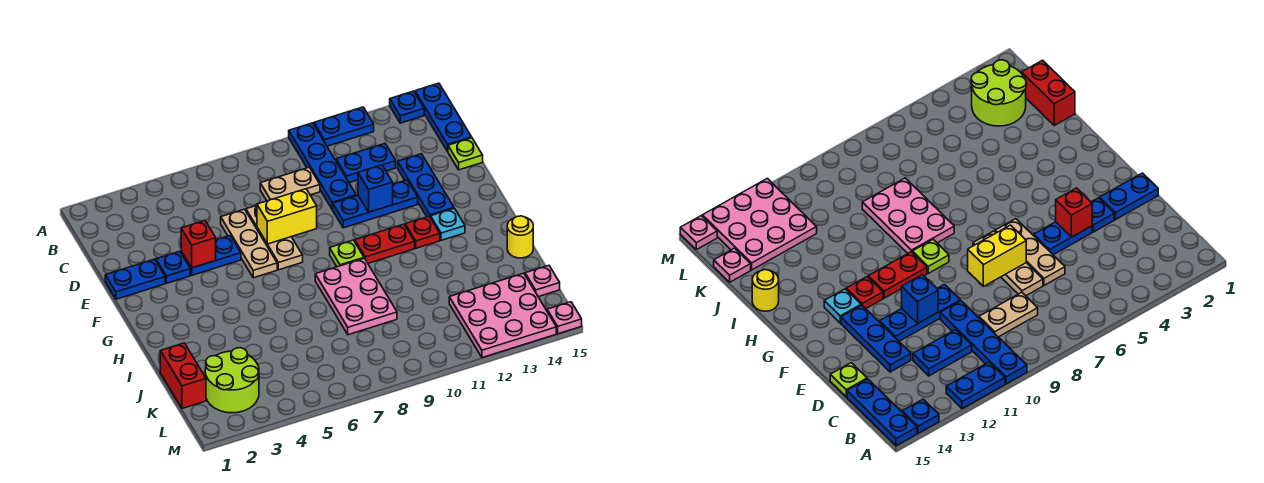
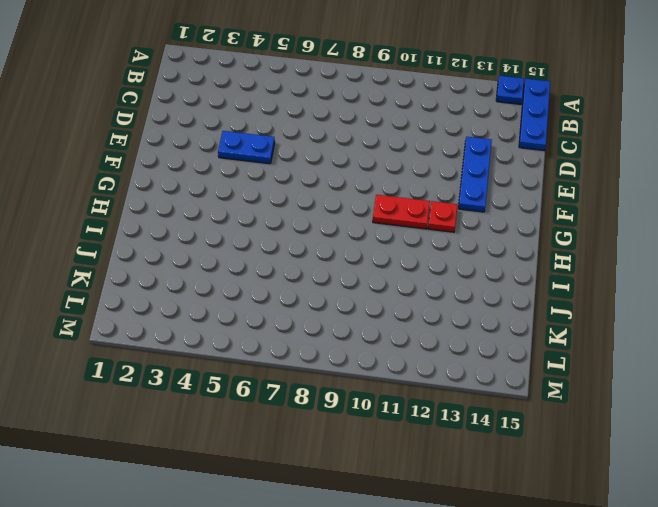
none -> blue plate A10:D10 level 1
none -> blue plate A11:A12 level 1
none -> tan plate C8:C9 level 1

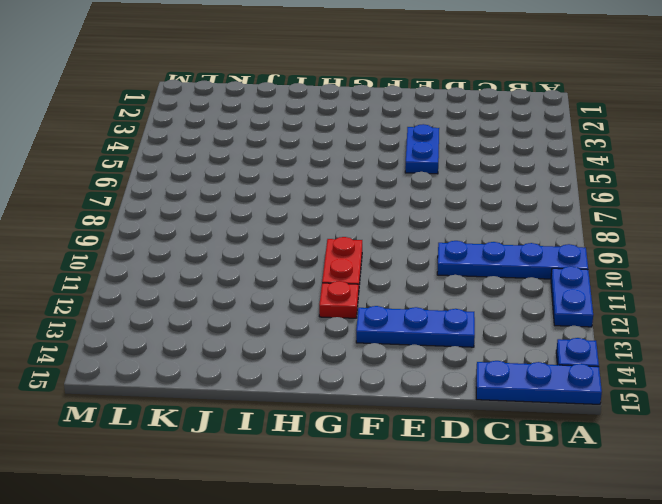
none -> tan plate C8:C9 level 1
none -> blue plate C11:C12 level 1
none -> tan plate D6:F6 level 1

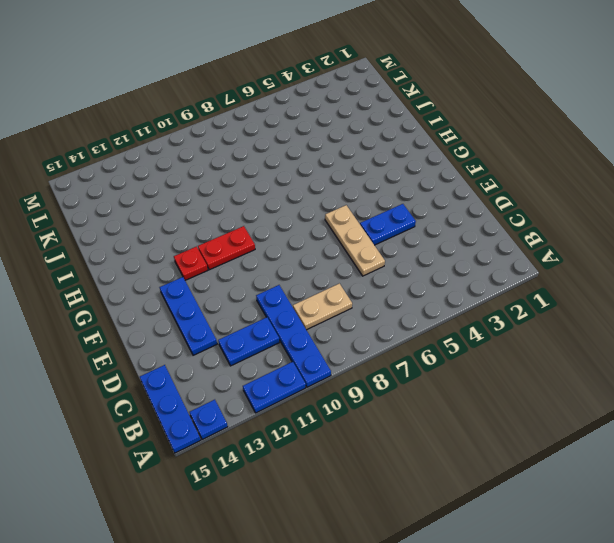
none -> tan plate D7:F7 level 1
none -> lime plate D15 level 1
none -> blue plate E1:E2 level 1

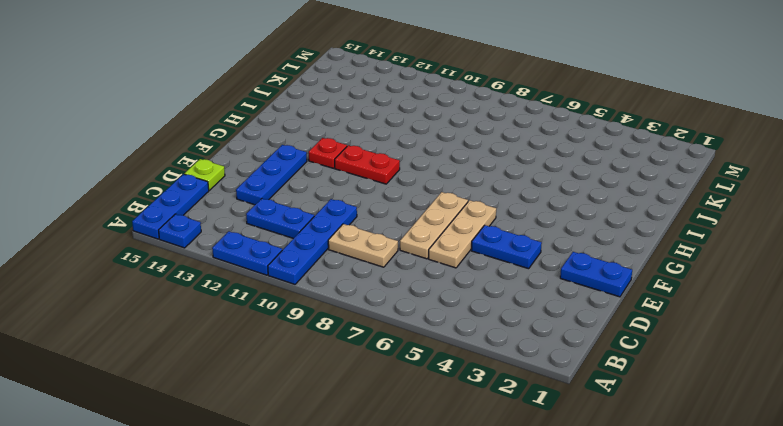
none -> blue plate E3 level 1
none -> blue plate E10:E12 level 1
none -> lime plate G9 level 1

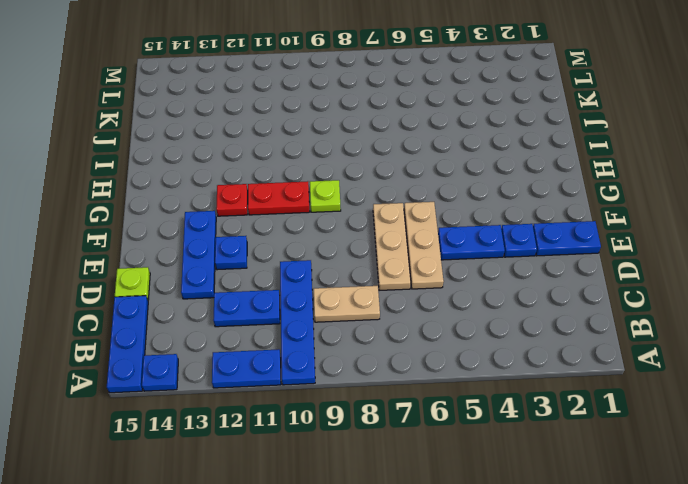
blue plate E12 level 1 -> blue plate E10:E12 level 1
none -> cyan plate G13 level 1
none -> pink plate H8:J9 level 1
none -> yellow round brick I15 level 1

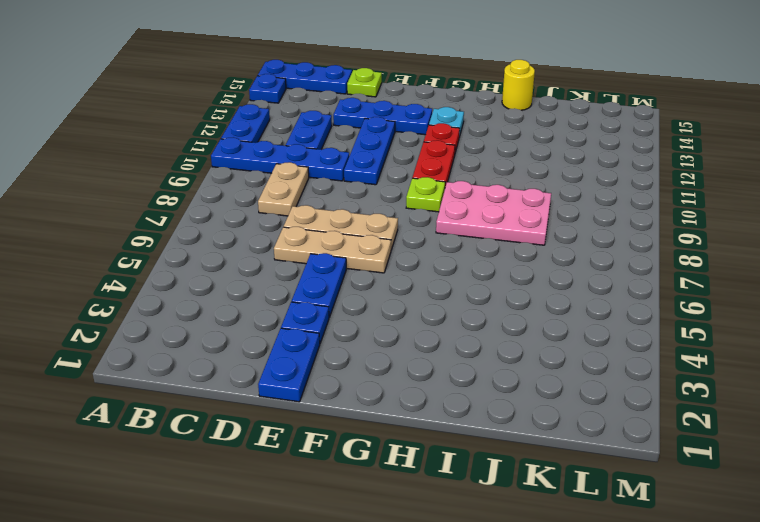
none -> red brick J1:K1 level 1
none -> lime round brick K2:L3 level 1
none -> pink plate K12:M14 level 1

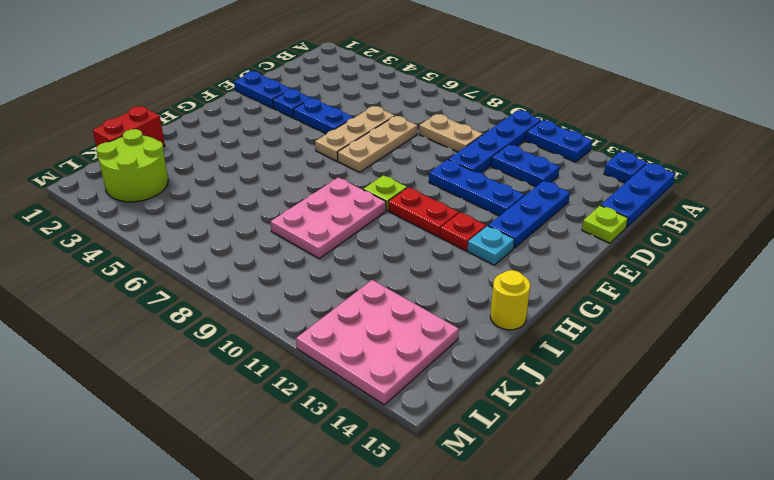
none -> pink plate K15 level 1
none -> pink plate M15 level 1
none -> red brick E4 level 2

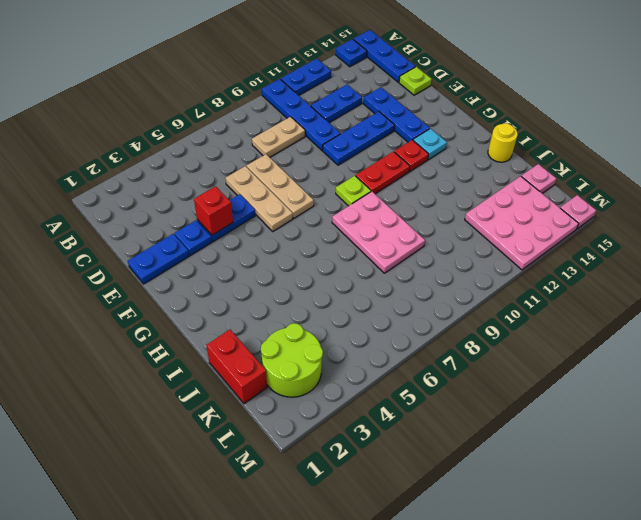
none -> yellow brick E7:E8 level 2
none -> blue brick E11 level 2

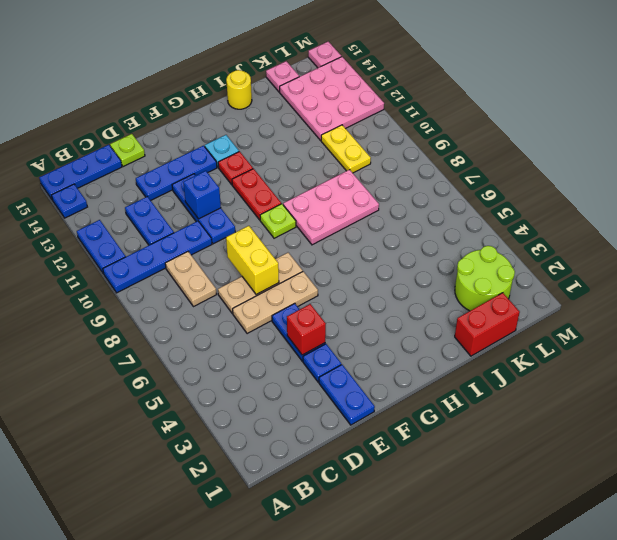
yellow plate K10:K11 level 1 -> none

